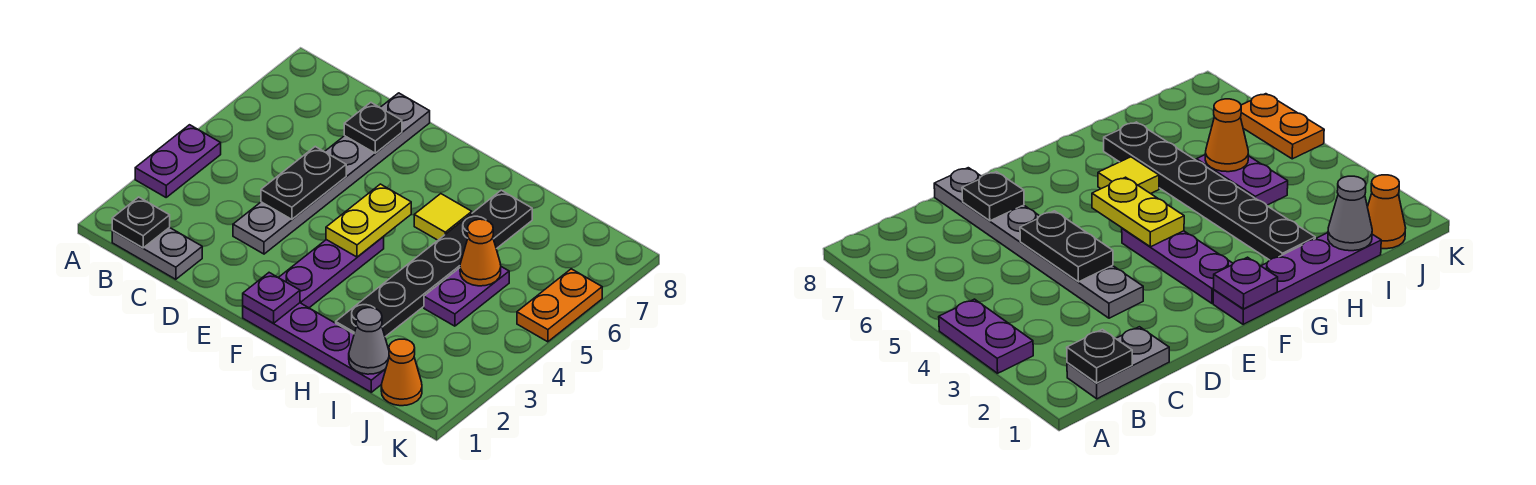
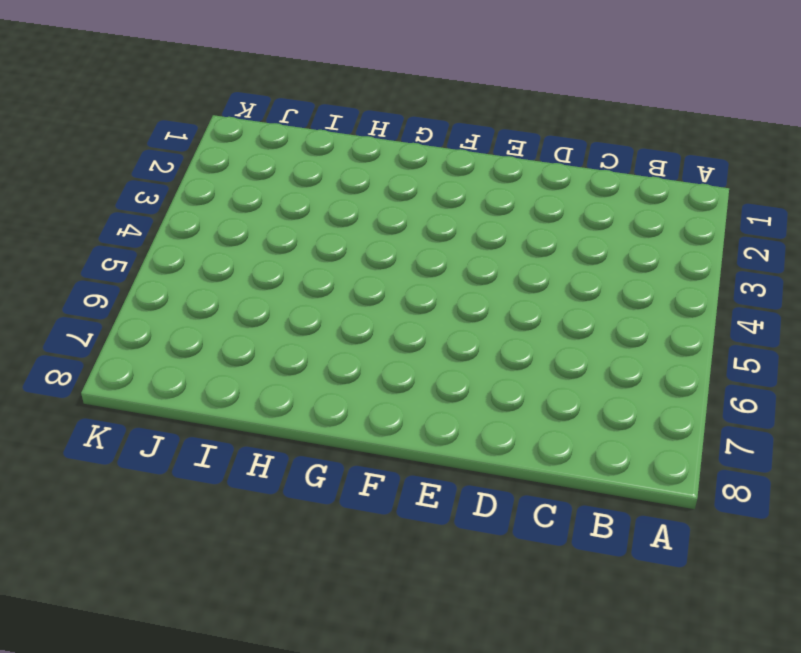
none -> purple plate A3:A4 level 1
none -> grey plate B1:C1 level 1
none -> grey plate D3:D8 level 1

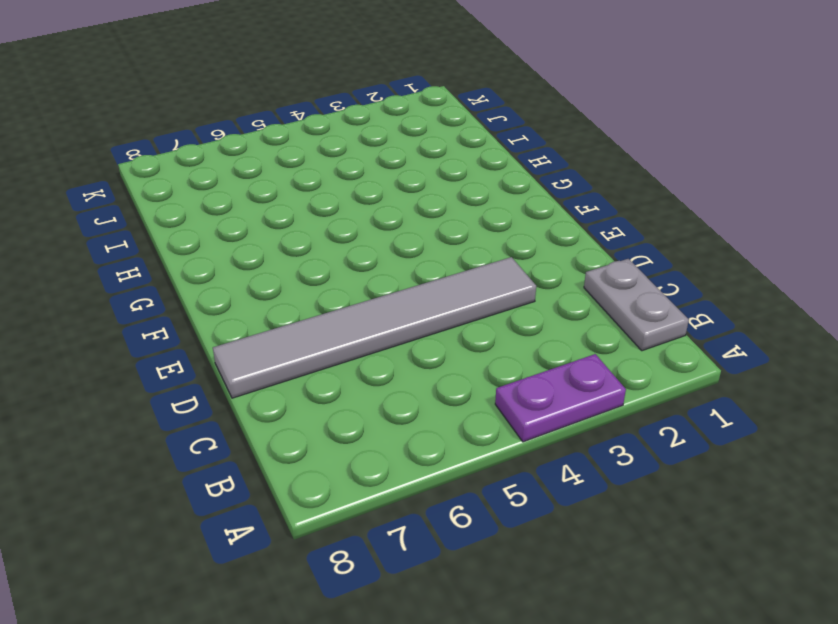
grey tile D3:D8 level 1 -> grey plate D3:D8 level 1
none -> purple plate F1:I1 level 1
none -> purple plate F2:F4 level 1
none -> yellow tile G6 level 1

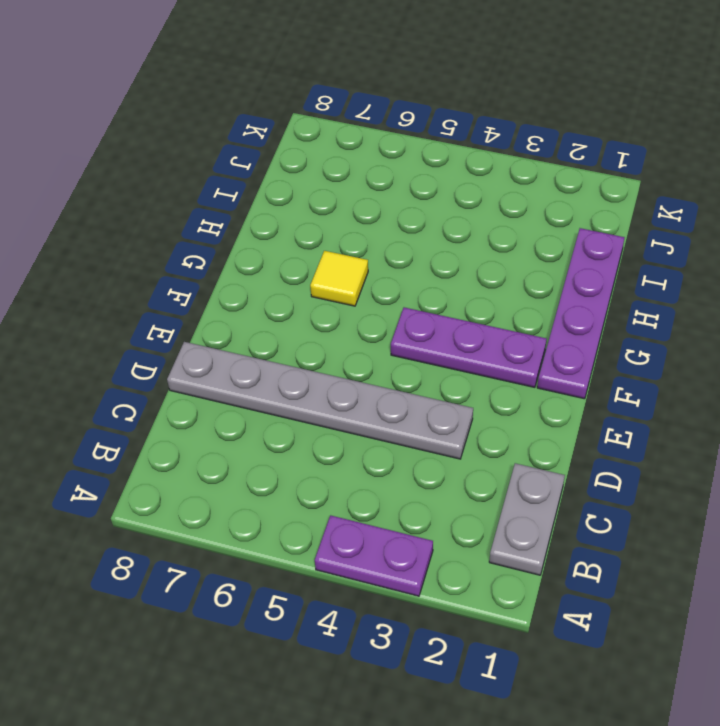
none -> black plate H2:H7 level 1
none -> purple plate I4:I5 level 1
none -> orange cone J1 level 1

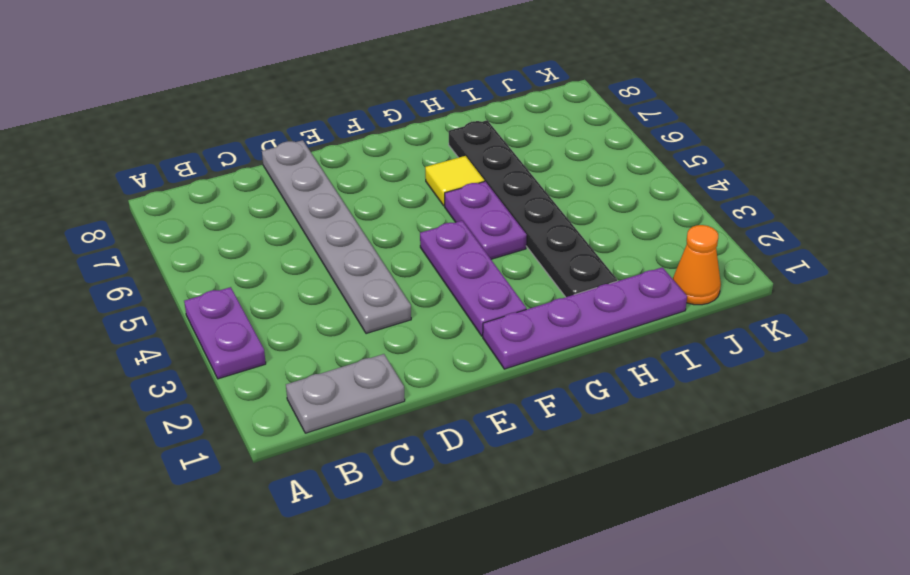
purple plate G4:G5 level 1 -> purple plate I4:I5 level 1
none -> orange plate K5:K6 level 1
none -> black plate B1 level 2
none -> black plate D4:D5 level 2

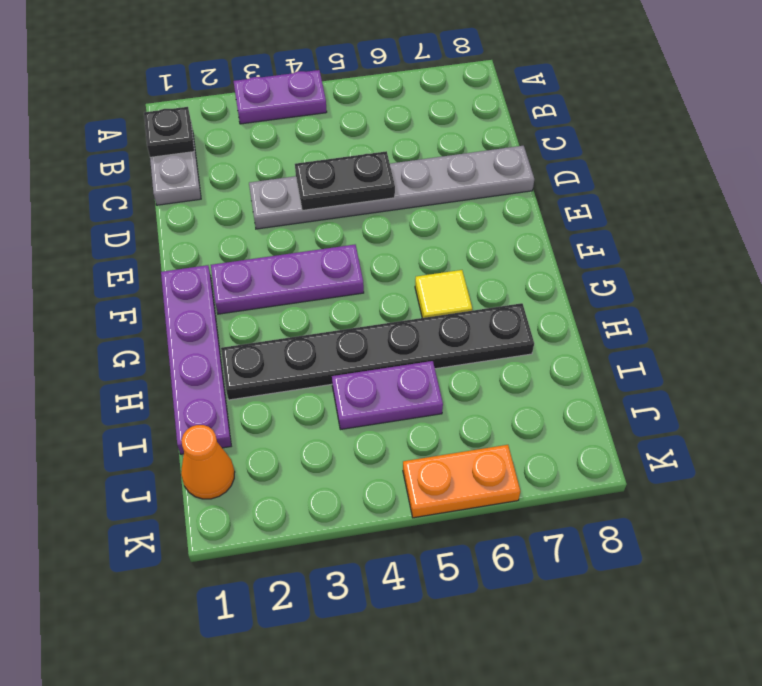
none -> black plate D7 level 2
none -> purple plate F1 level 2
none -> yellow plate F4:F5 level 2

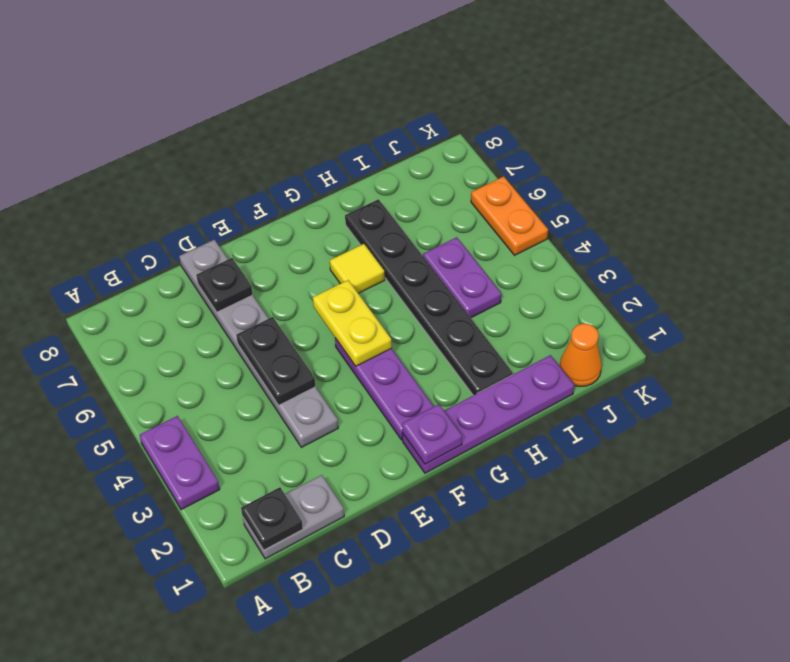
none -> grey cone I1 level 2
none -> orange cone I5 level 2

